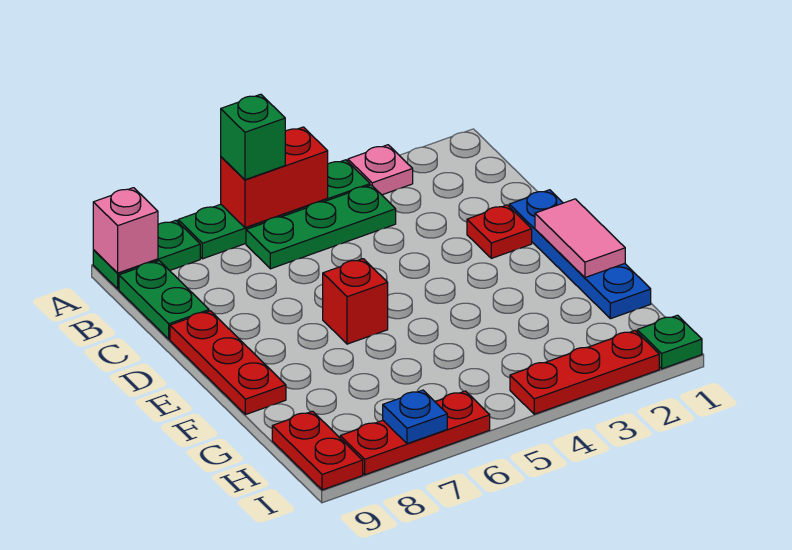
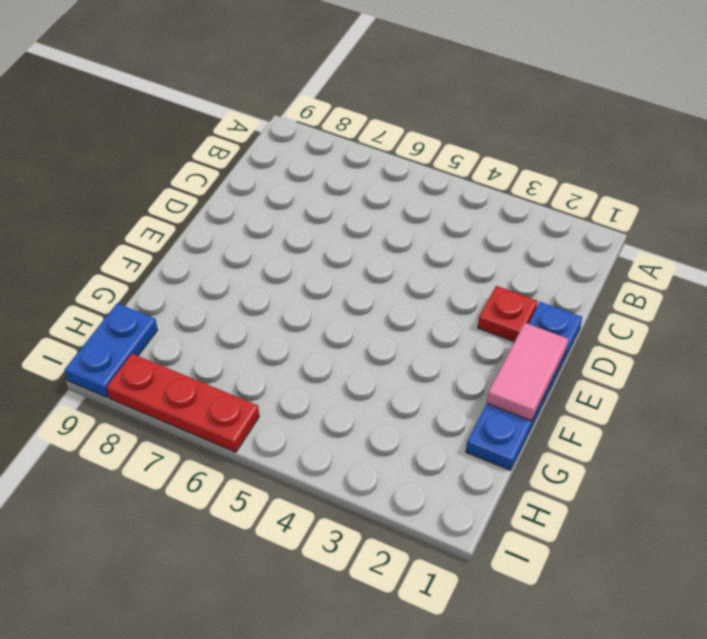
blue plate H9:I9 level 1 -> red plate H9:I9 level 1
none -> pink plate A3 level 1
none -> green plate A4:A7 level 1
none -> green plate A8:A9 level 1

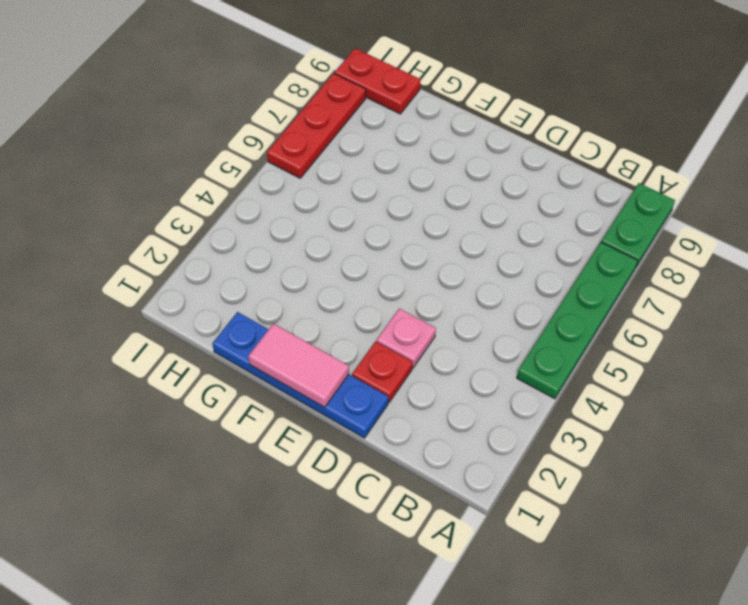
pink plate D3 level 1 -> pink plate A3 level 1
none -> green plate B4:B6 level 1
none -> green plate B9:C9 level 1
none -> red plate D9:F9 level 1

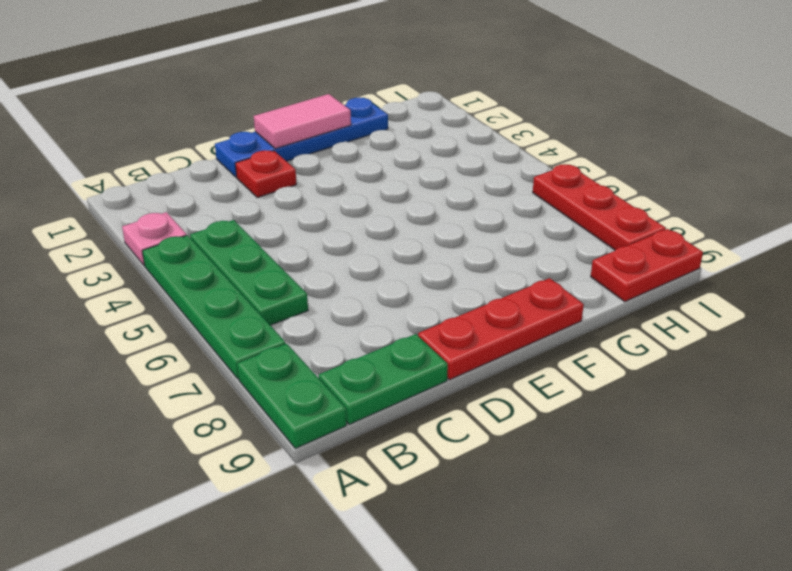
none -> red brick E6 level 1
none -> green plate I1 level 1
none -> red plate I2:I4 level 1

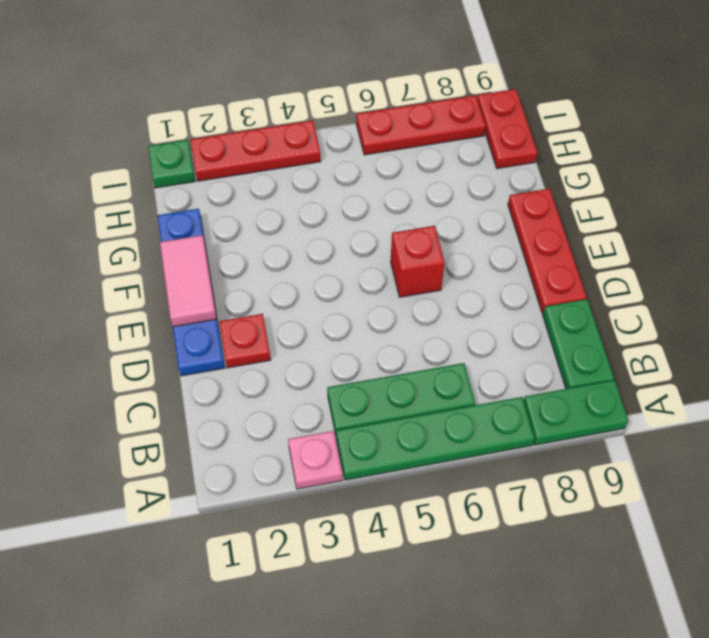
none -> red brick A5:A6 level 2
none -> pink brick A9 level 2
none -> blue plate I7 level 2

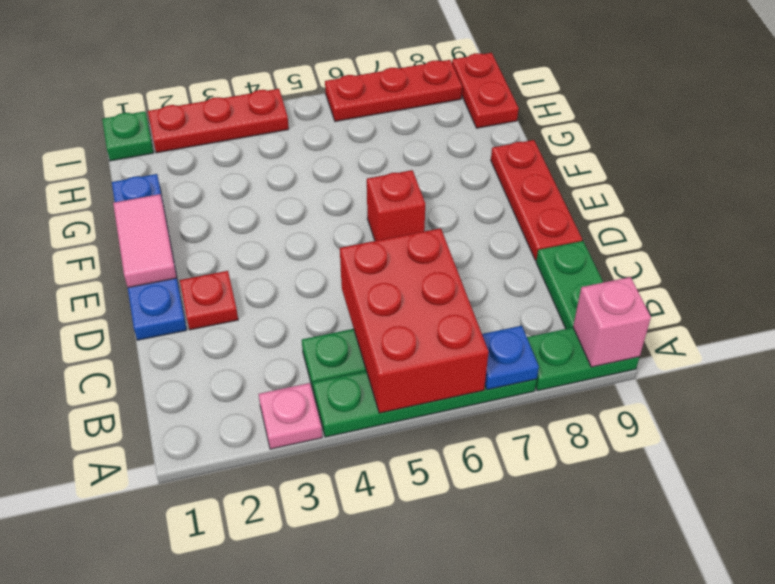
red brick A5:C6 level 2 -> red brick A5:A6 level 2
blue plate A7 level 2 -> blue plate I7 level 2
none -> green brick A6 level 3

